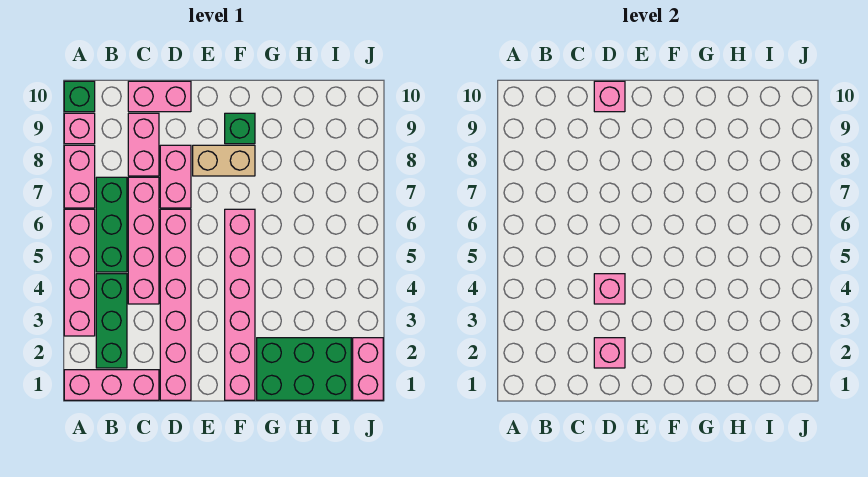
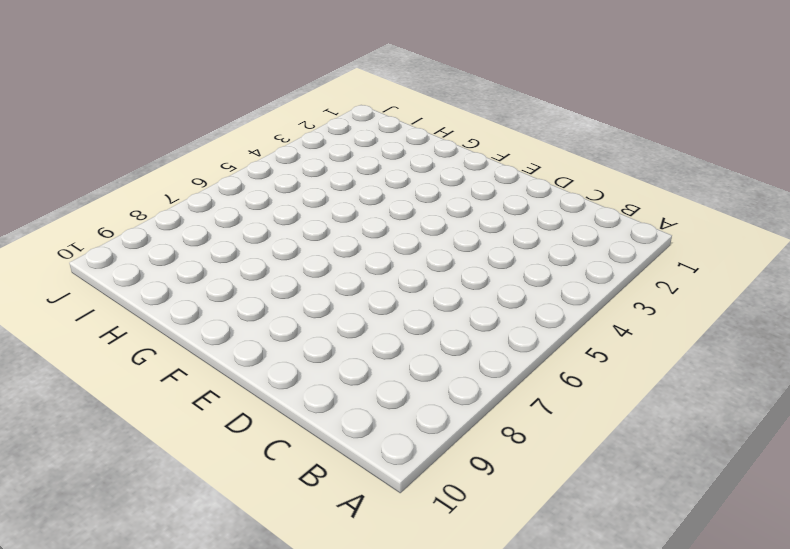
none -> pink brick A1:C1 level 1
none -> pink brick A3:A6 level 1
none -> pink brick A7:A8 level 1

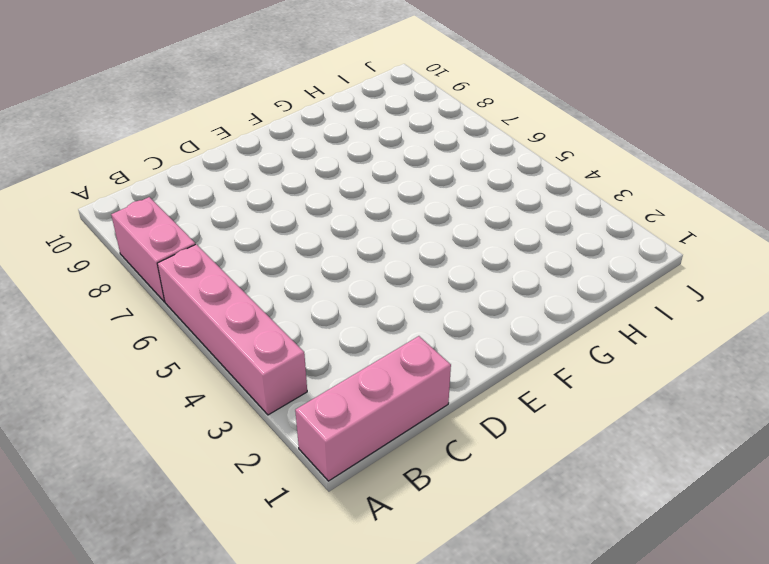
none -> pink brick A9 level 1
none -> green brick A10 level 1
none -> green brick B2:B4 level 1

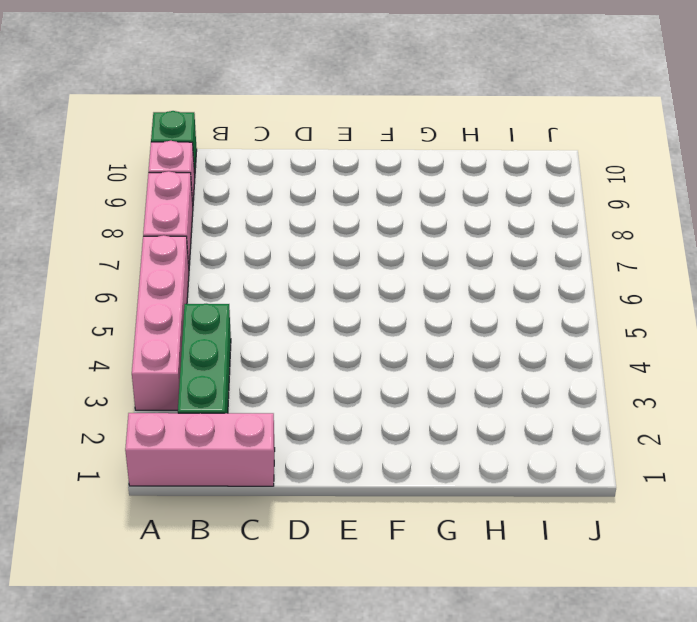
none -> green brick B5:B7 level 1
none -> pink brick C4:C7 level 1
none -> pink brick C8:C9 level 1

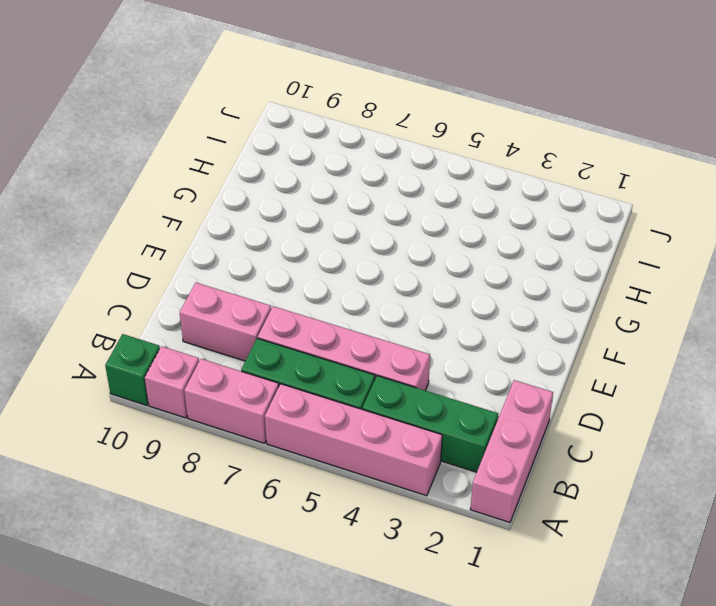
none -> pink brick C10:D10 level 1
none -> pink brick D1:D6 level 1
none -> pink brick D7:D8 level 1

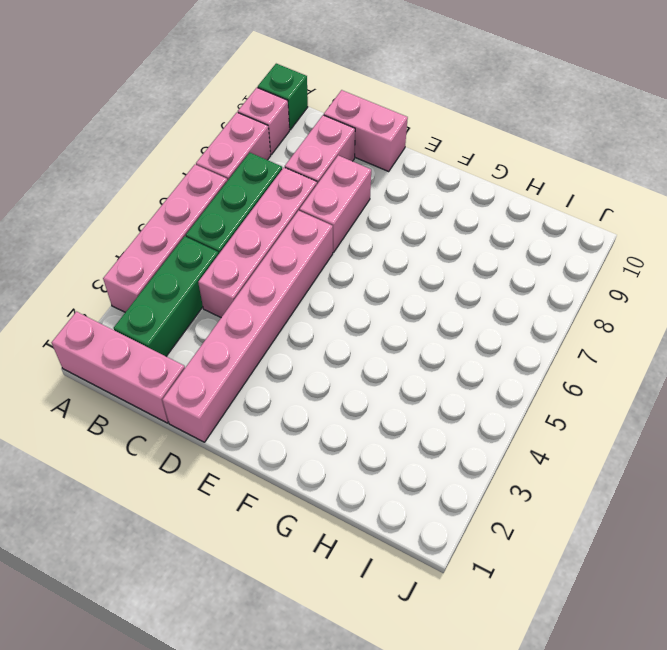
none -> tan brick E8:F8 level 1
none -> pink brick F1:F6 level 1
none -> green brick F9 level 1

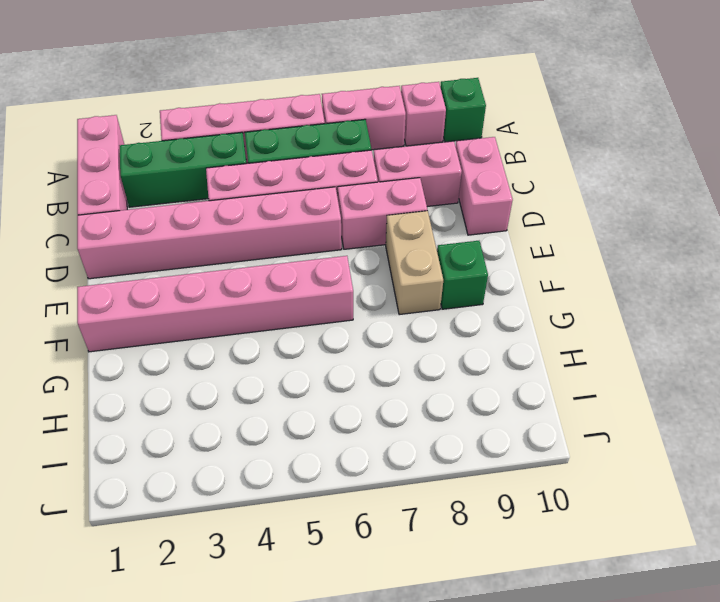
none -> green brick G1:I2 level 1
none -> pink brick J1:J2 level 1
none -> pink brick D2 level 2

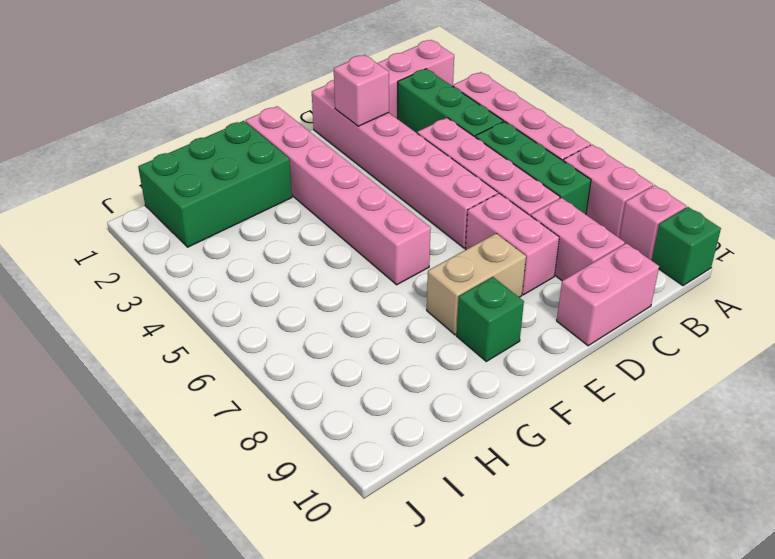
none -> pink brick J1:J2 level 1
none -> pink brick D4 level 2
none -> pink brick D10 level 2

